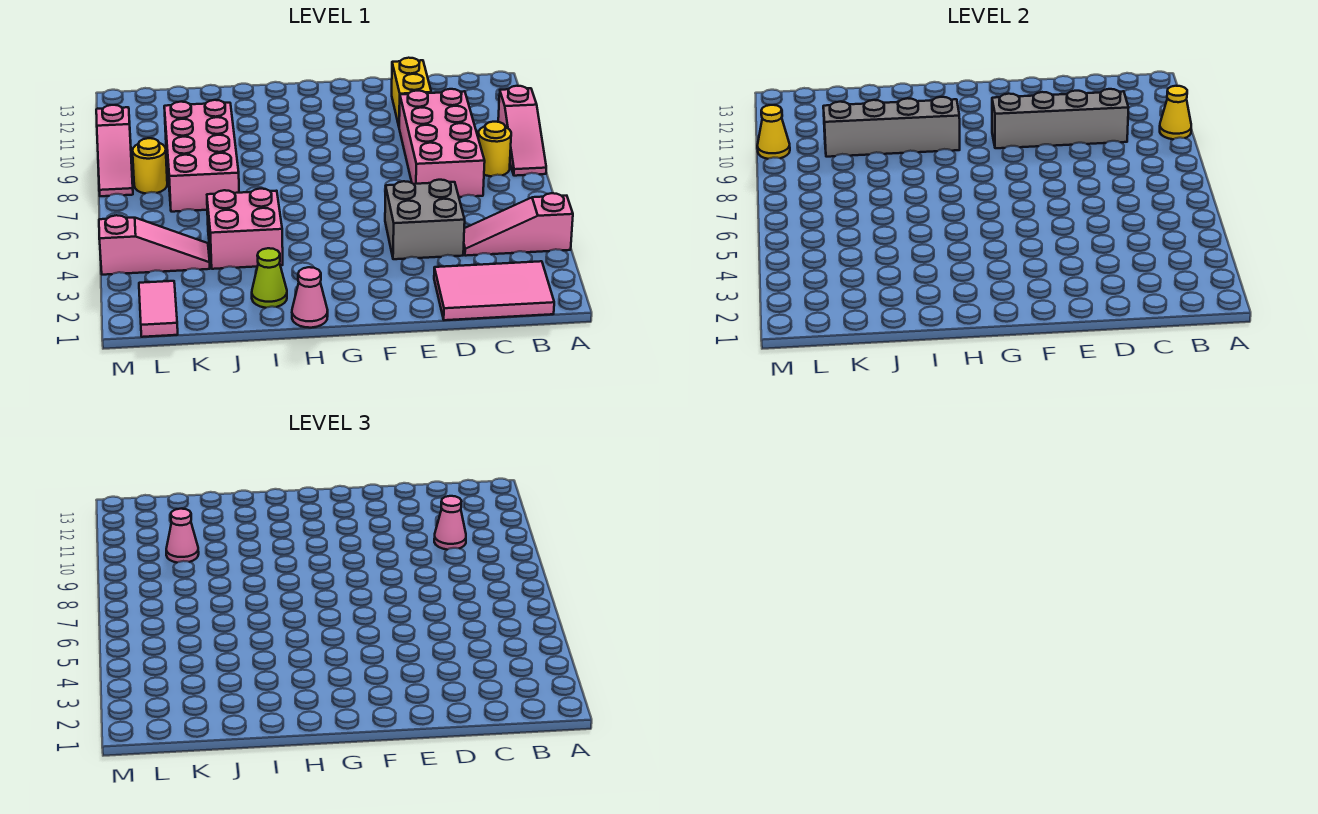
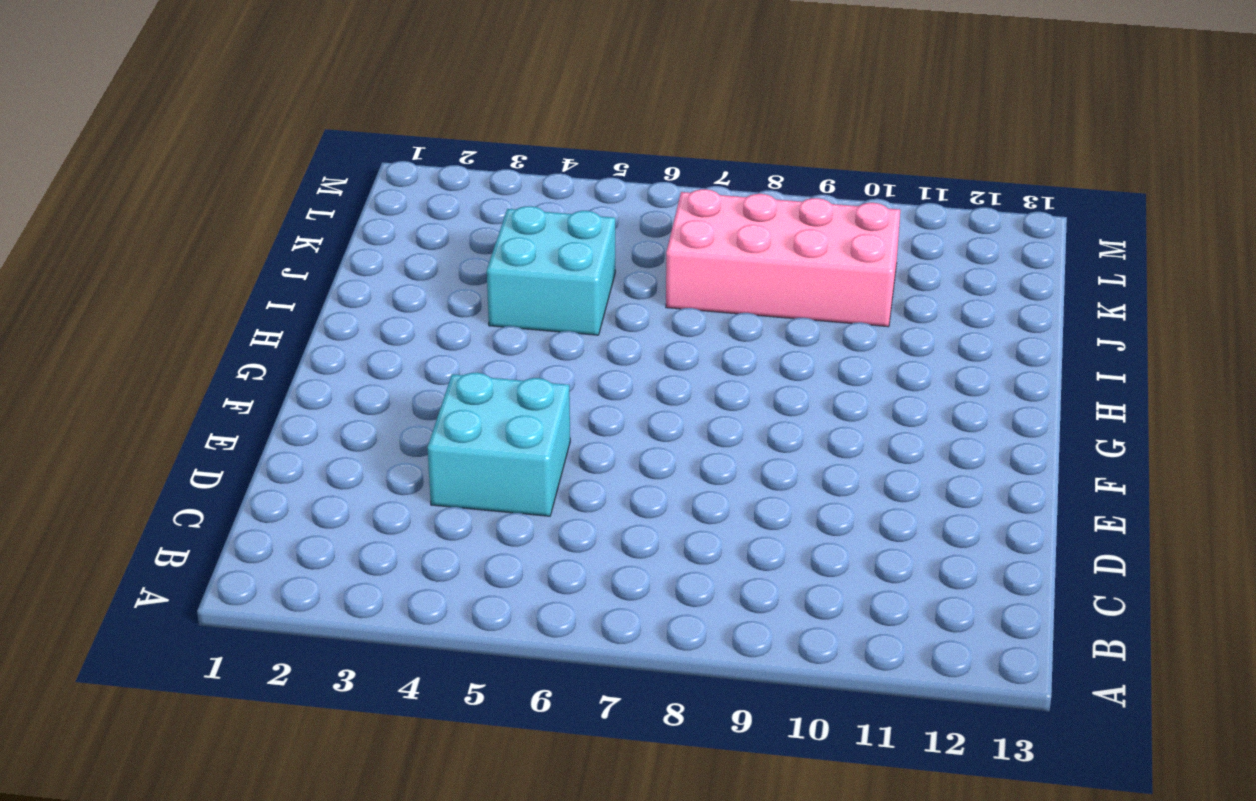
cyan brick D4:E5 level 1 -> grey brick D4:E5 level 1
cyan brick I4:J5 level 1 -> pink brick I4:J5 level 1
none -> pink slope A4:C4 level 1 top A
none -> pink slope A8:A10 level 1 top 10
none -> pink tile B1:D2 level 1

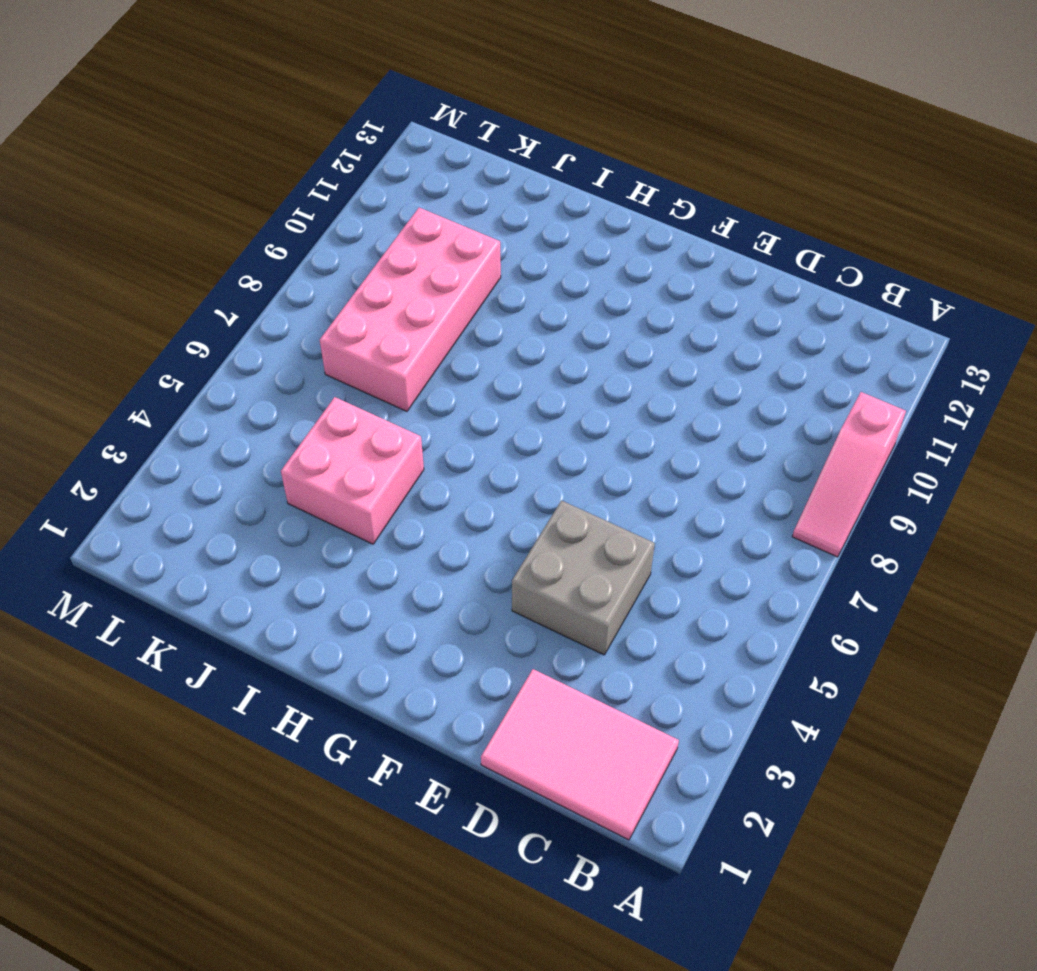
none -> pink slope A4:C4 level 1 top A
none -> yellow round brick B8 level 1
none -> pink brick C7:D10 level 1

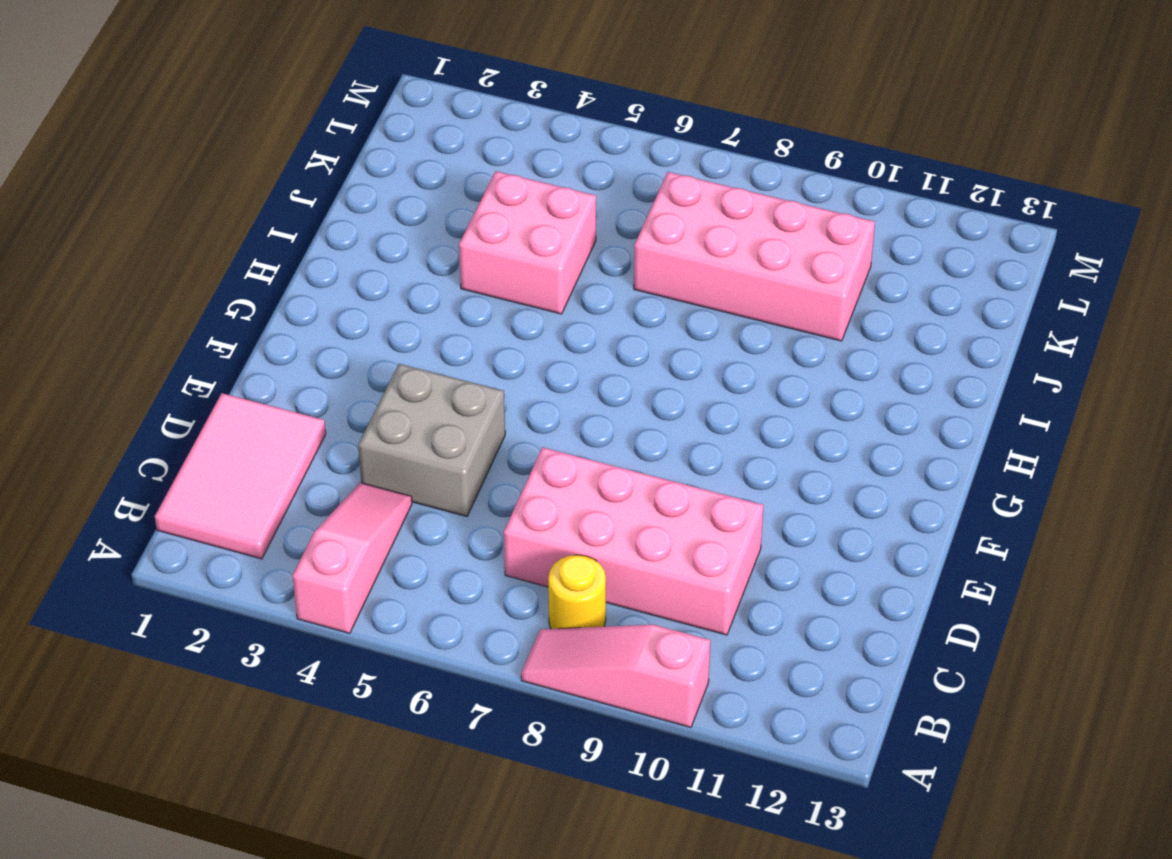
none -> yellow brick D11:D12 level 1
none -> pink cone H1 level 1
none -> lime cone I2 level 1

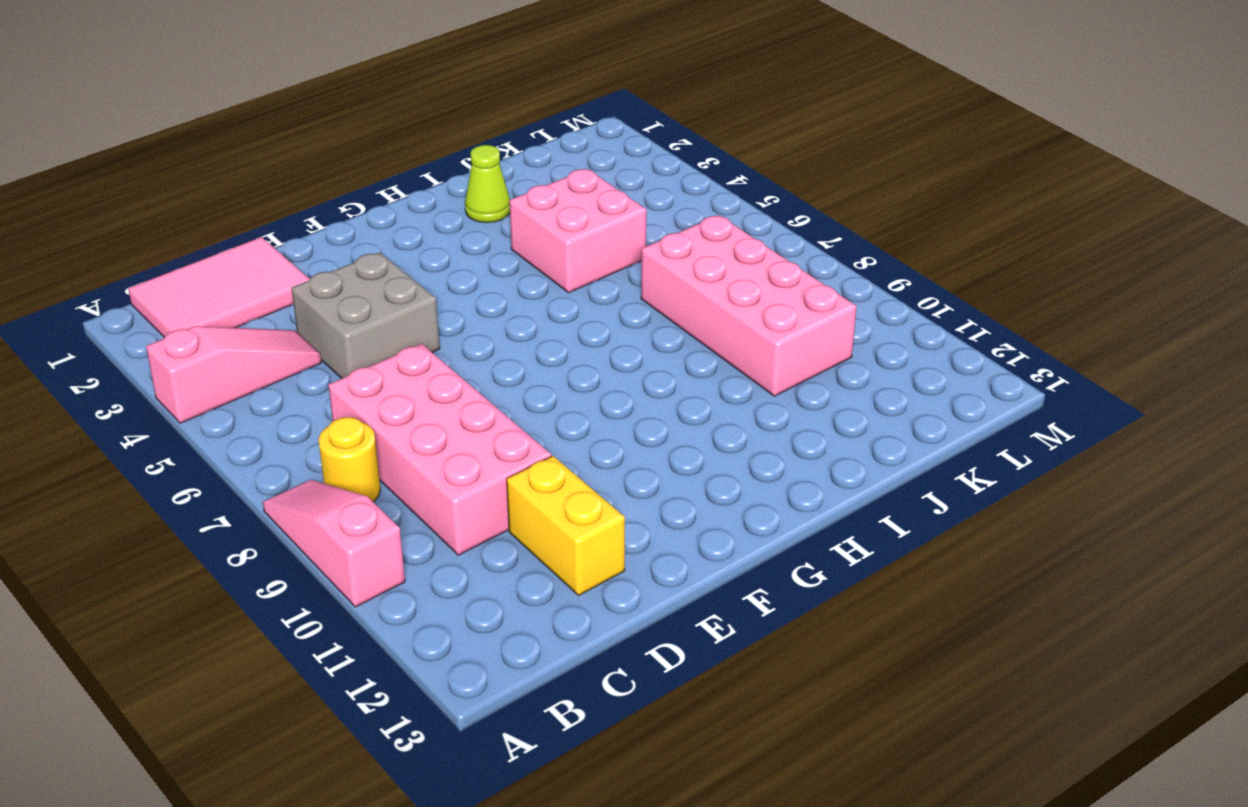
none -> pink cone H1 level 1
none -> pink slope K4:M4 level 1 top M
none -> pink tile L1:L2 level 1

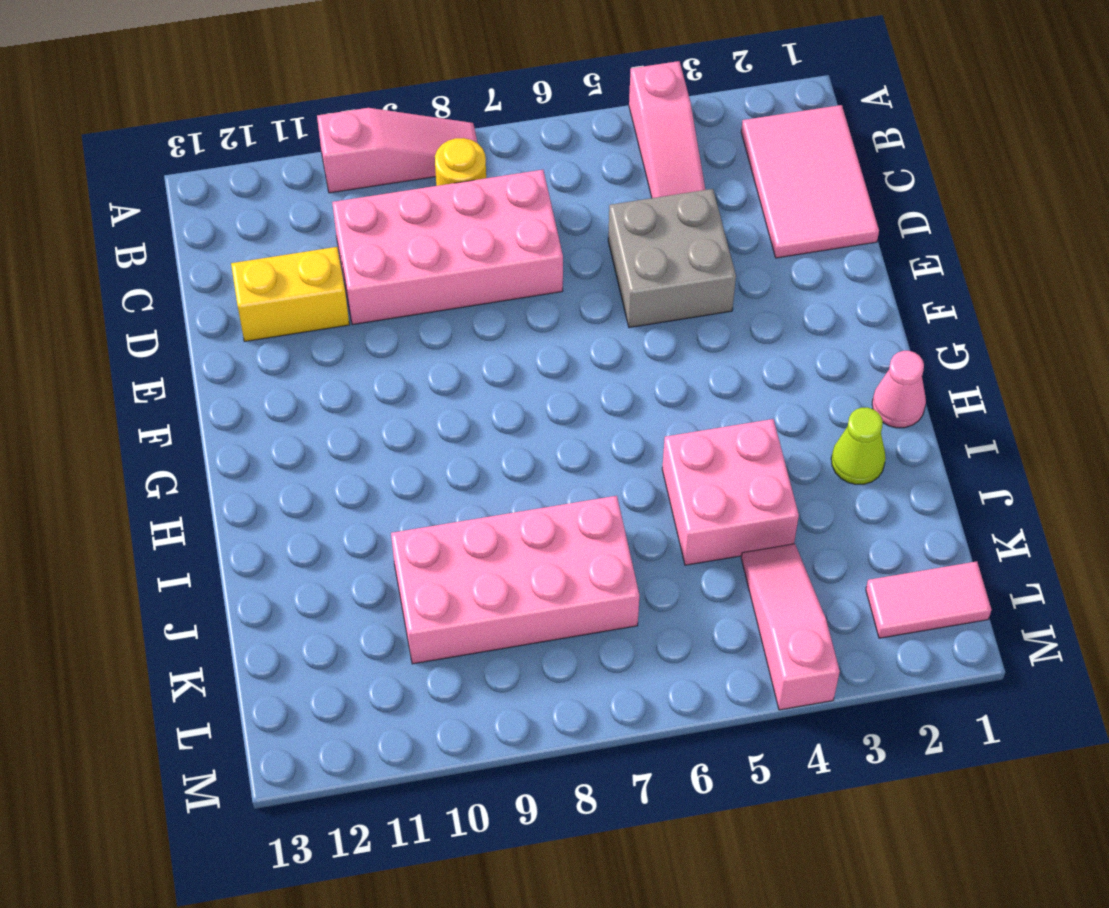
none -> yellow round brick L8 level 1
none -> pink slope M8:M10 level 1 top 10
none -> yellow cone A10 level 2

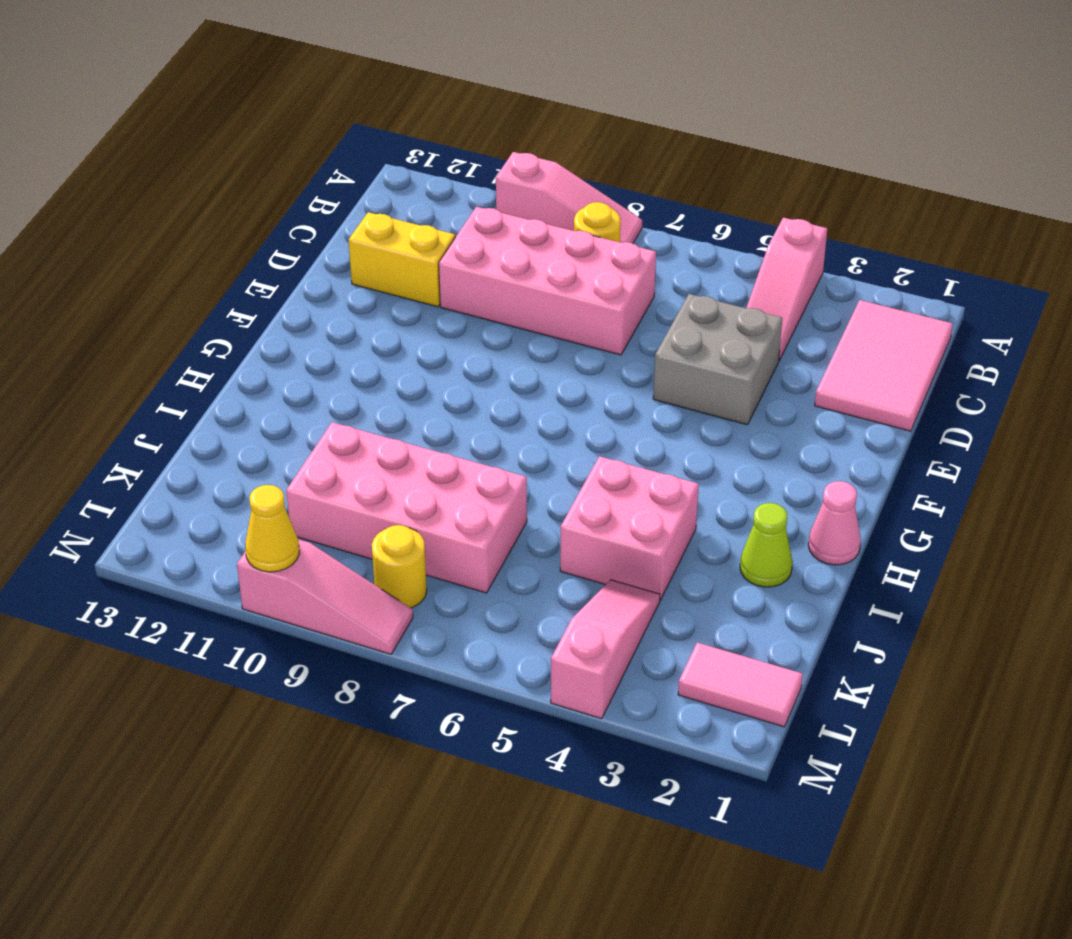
none -> yellow cone A10 level 2
none -> grey brick C10:F10 level 2
none -> grey brick H10:K10 level 2

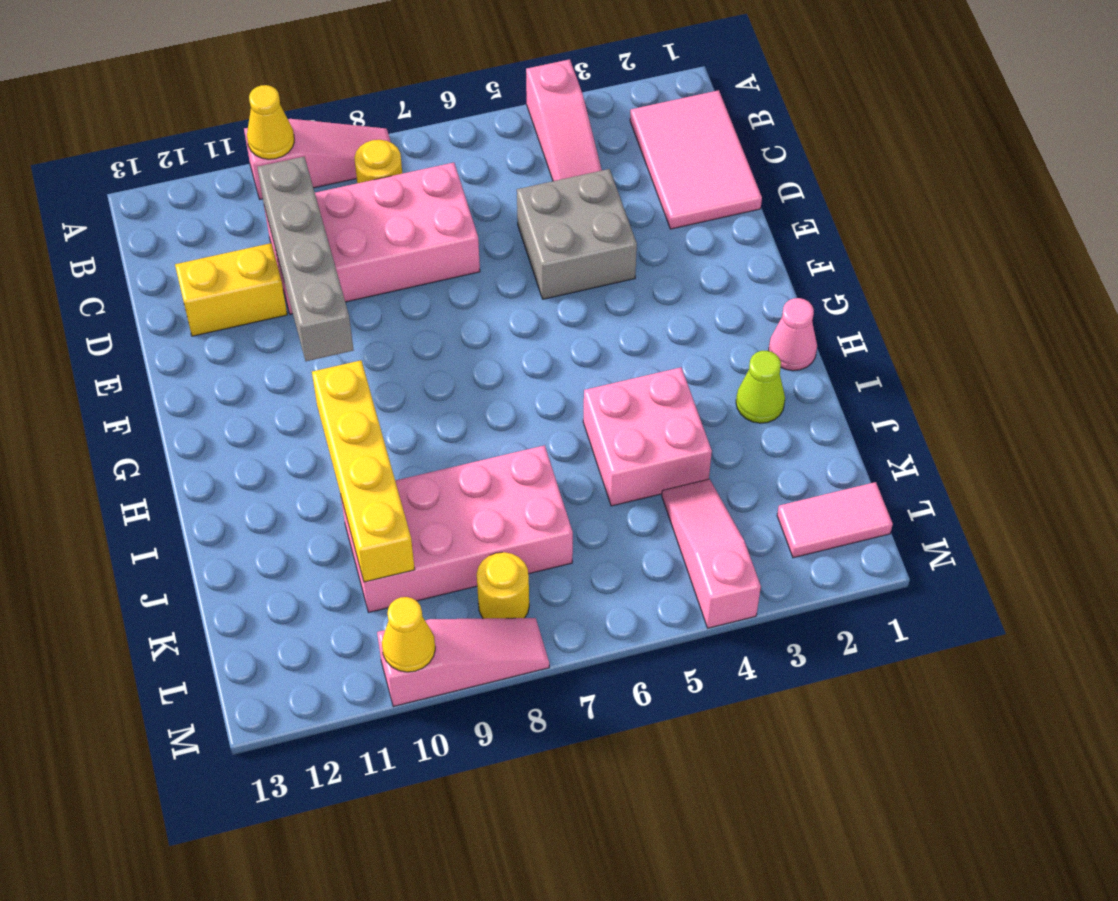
yellow brick H10:K10 level 2 -> grey brick H10:K10 level 2
none -> pink cone C10 level 3
none -> pink cone K10 level 3

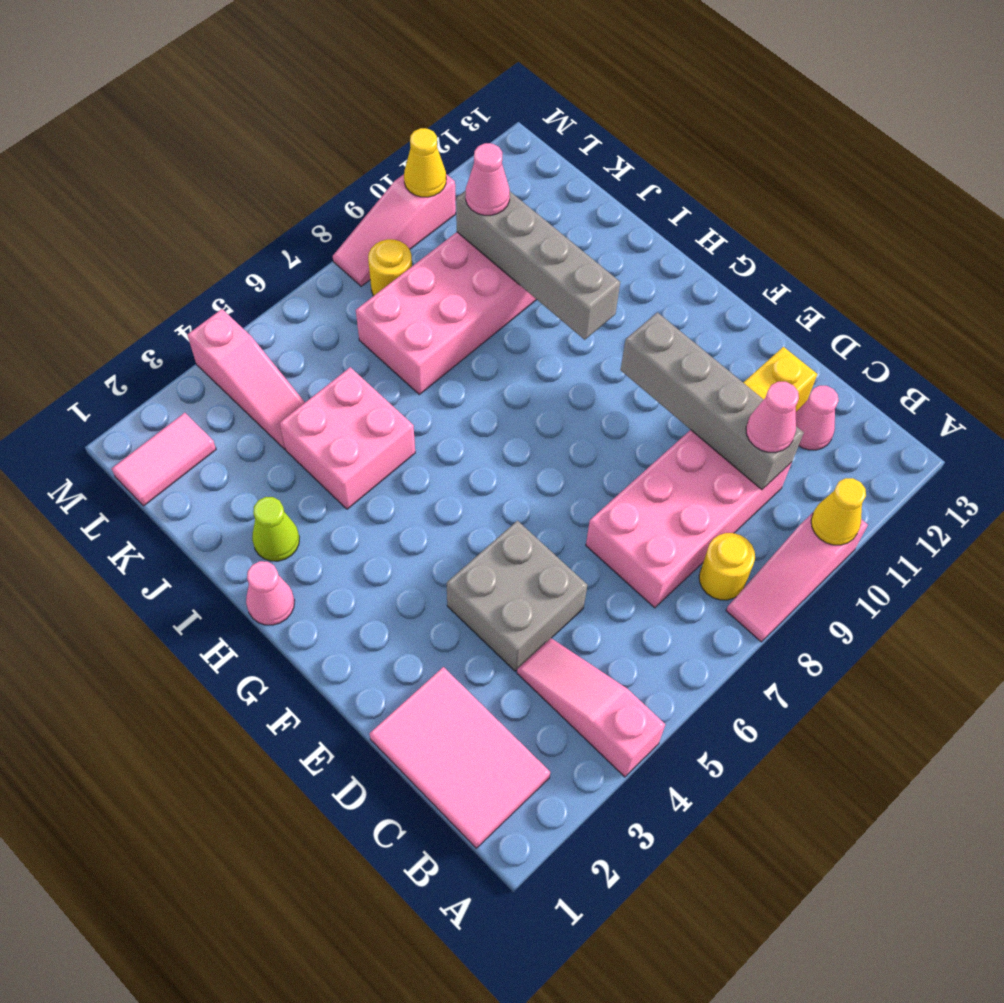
pink cone C12 level 1 -> none

